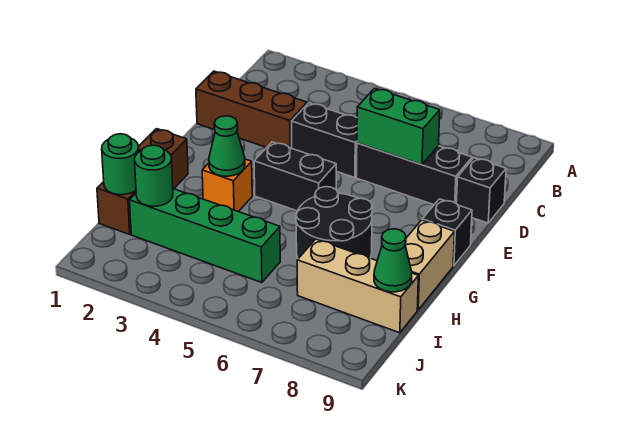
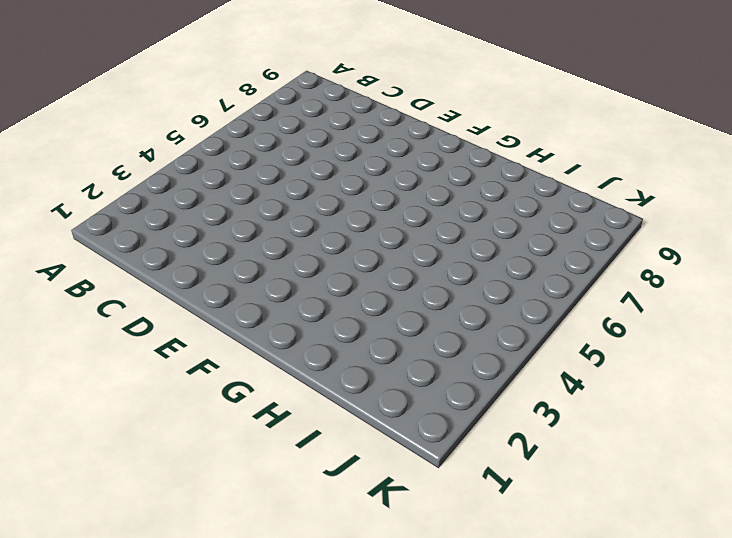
none -> brown brick D1:D3 level 1
none -> black brick D4:D5 level 1
none -> black brick D6:D8 level 1

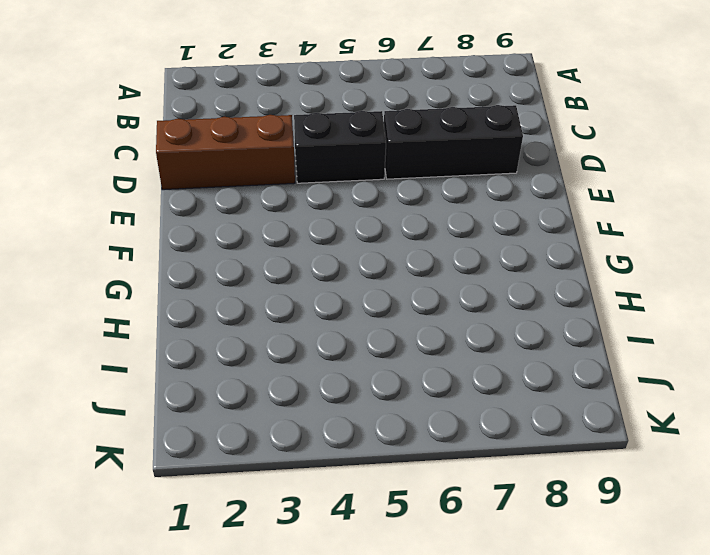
none -> black brick D9 level 1
none -> black brick F4:F5 level 1
none -> black brick F9 level 1

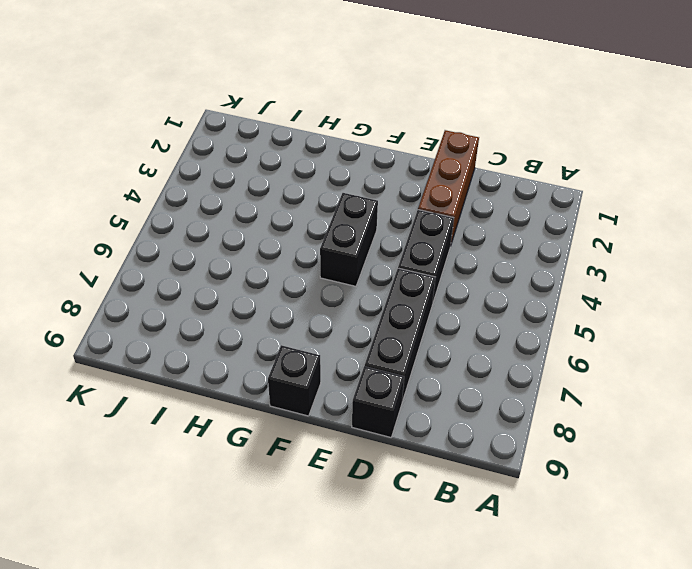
none -> brown brick G1:I1 level 1
none -> orange brick G3 level 1
none -> black round brick G6:H7 level 1

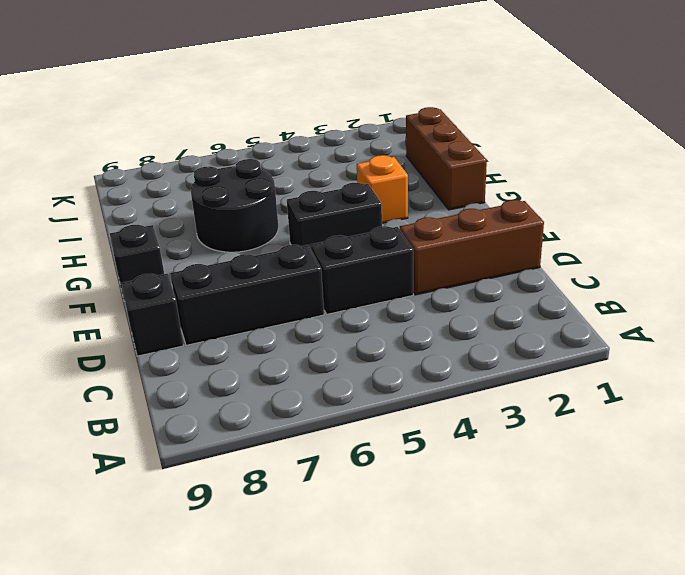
none -> tan brick G9:H9 level 1
none -> green brick I2:I5 level 1
none -> tan brick I7:I9 level 1

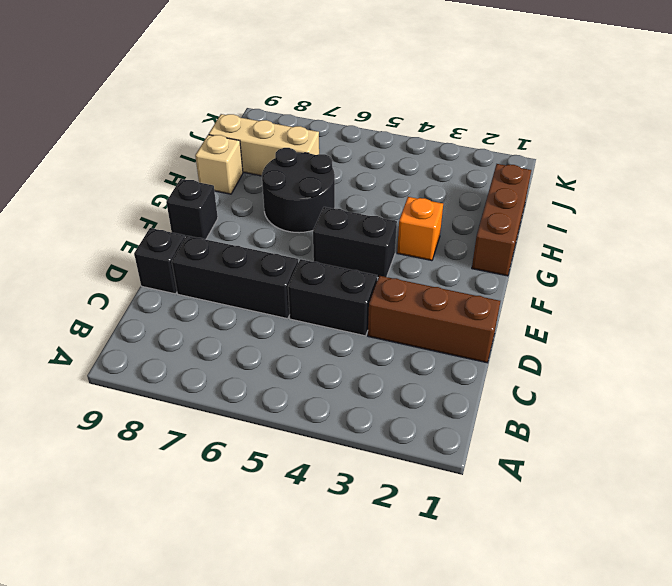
tan brick H9 level 1 -> tan brick G9:H9 level 1
none -> green brick I2:I5 level 1
none -> green brick D6:D7 level 2
none -> green cone G3 level 2

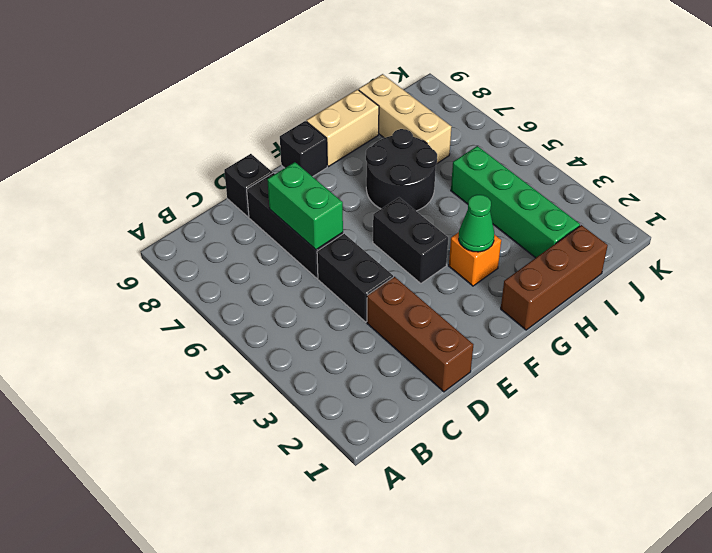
none -> green round brick I1 level 2
none -> green round brick I2 level 2
none -> green cone I9 level 2

